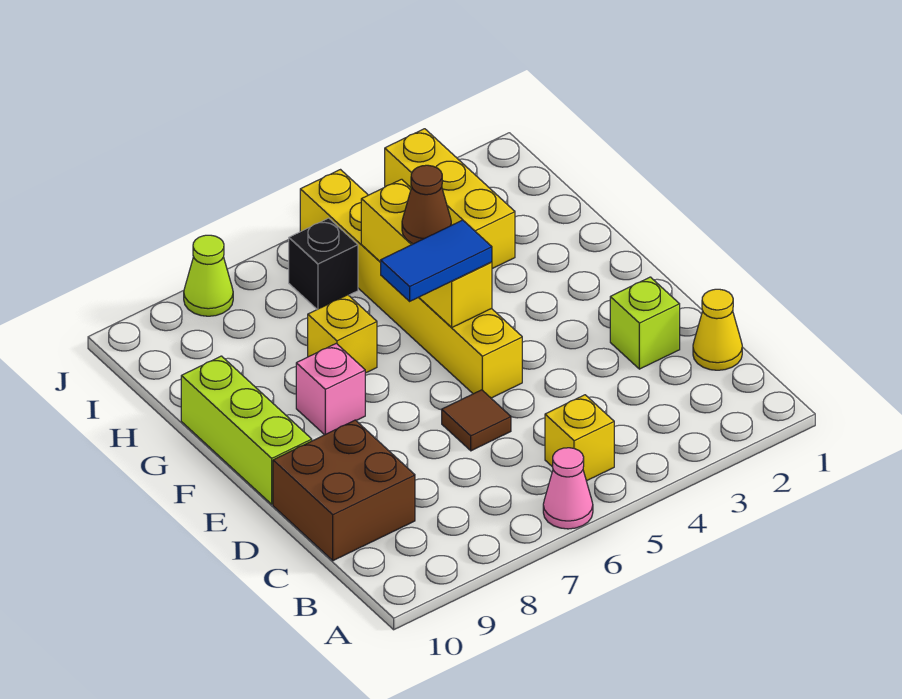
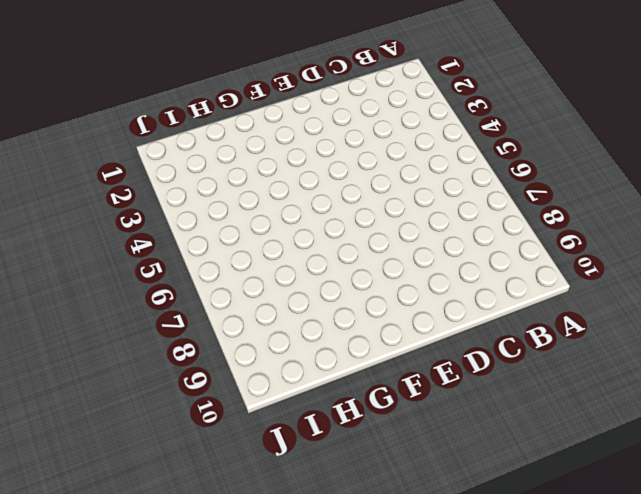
none -> pink cone A6 level 1
none -> yellow brick B5 level 1
none -> yellow cone C1 level 1

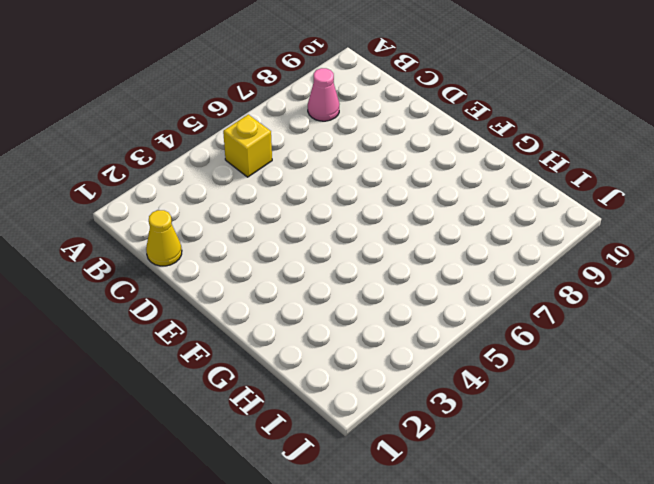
pink cone B8 level 1 -> pink cone A6 level 1
none -> brown brick C9:D10 level 1
none -> lime brick D2 level 1
none -> brown tile D6 level 1

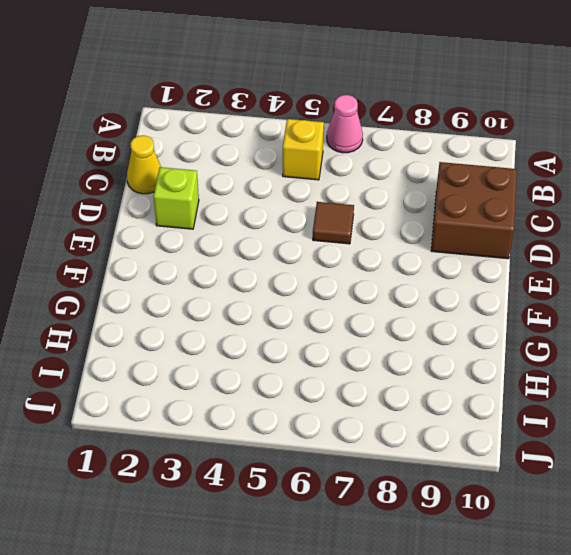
none -> yellow brick E5:J5 level 1
none -> lime brick E10:G10 level 1
none -> pink brick F8 level 1

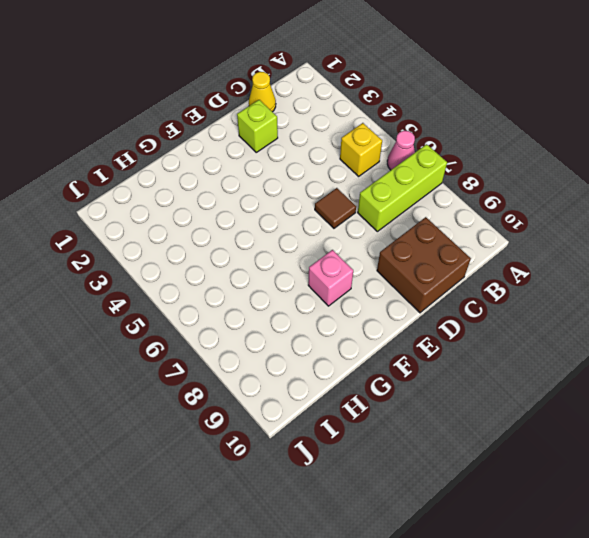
lime brick A7:C7 level 1 -> lime brick E10:G10 level 1
none -> yellow brick E5:J5 level 1
none -> yellow brick G7 level 1
none -> yellow brick H3:J3 level 1

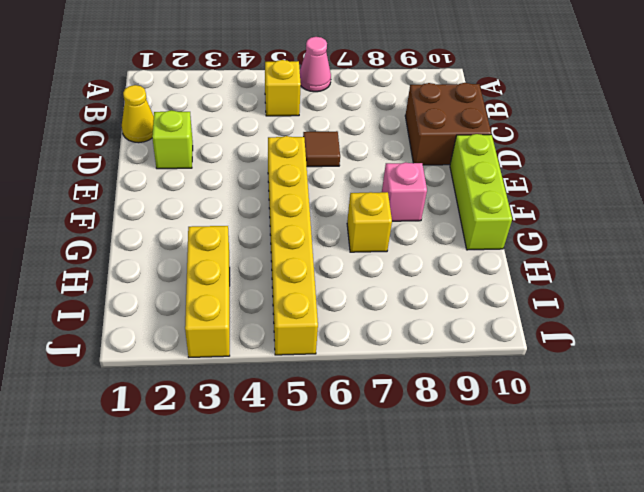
none -> black brick I6 level 1
none -> lime cone J8 level 1
none -> yellow brick F5:H5 level 2

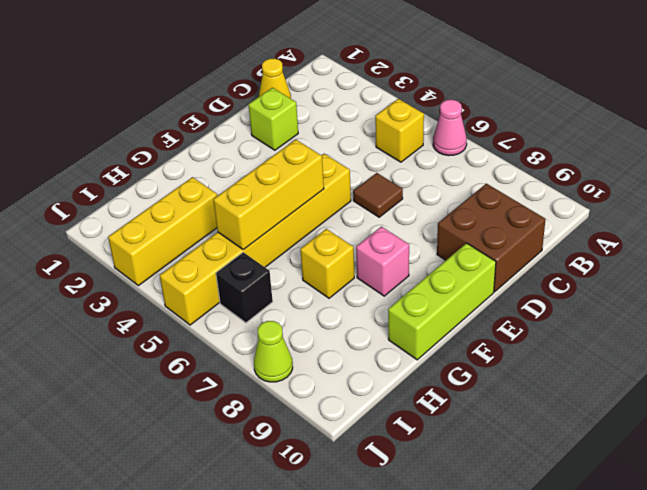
none -> blue tile F5:F6 level 3
none -> brown cone G5 level 3

